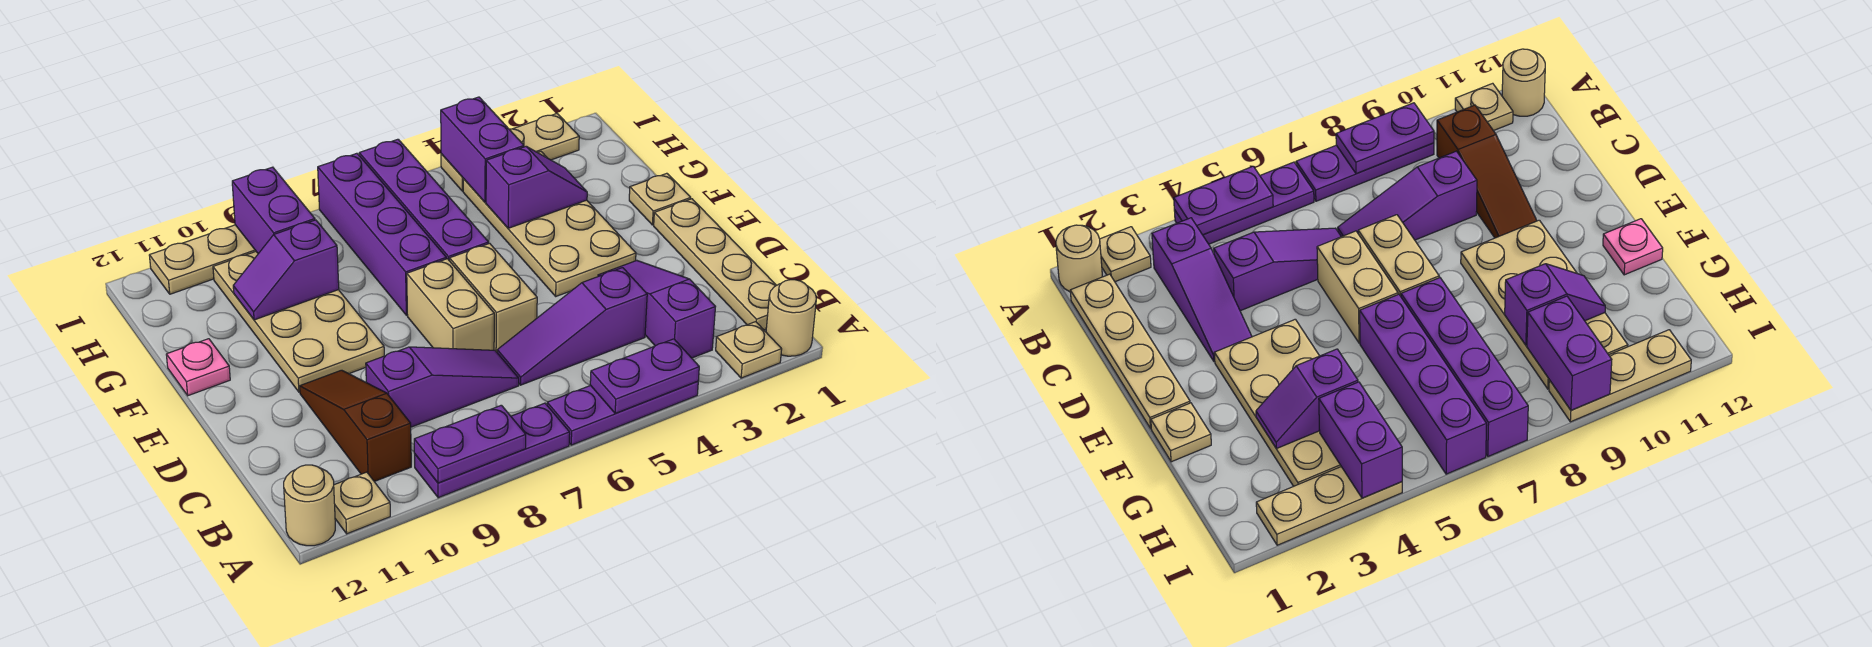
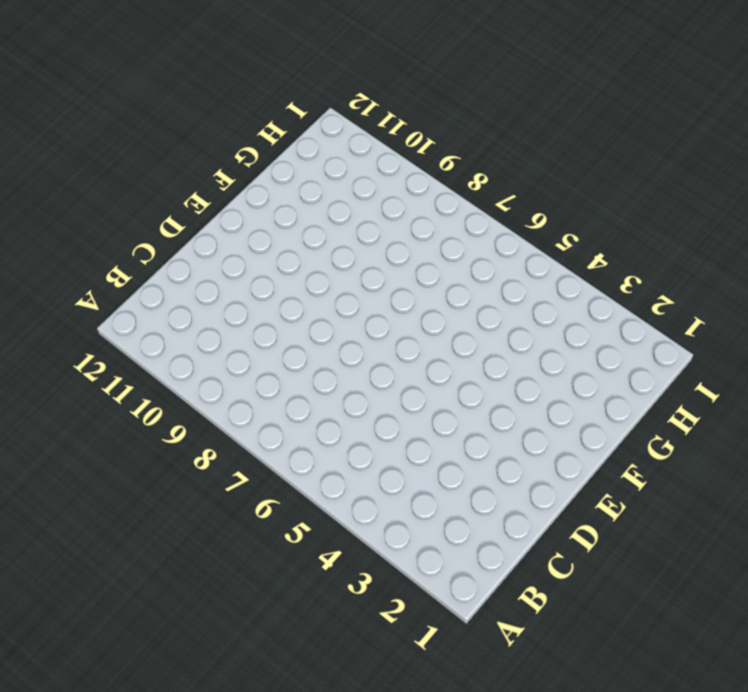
none -> tan round brick A1 level 1
none -> tan plate A2 level 1
none -> purple plate A4:A6 level 1

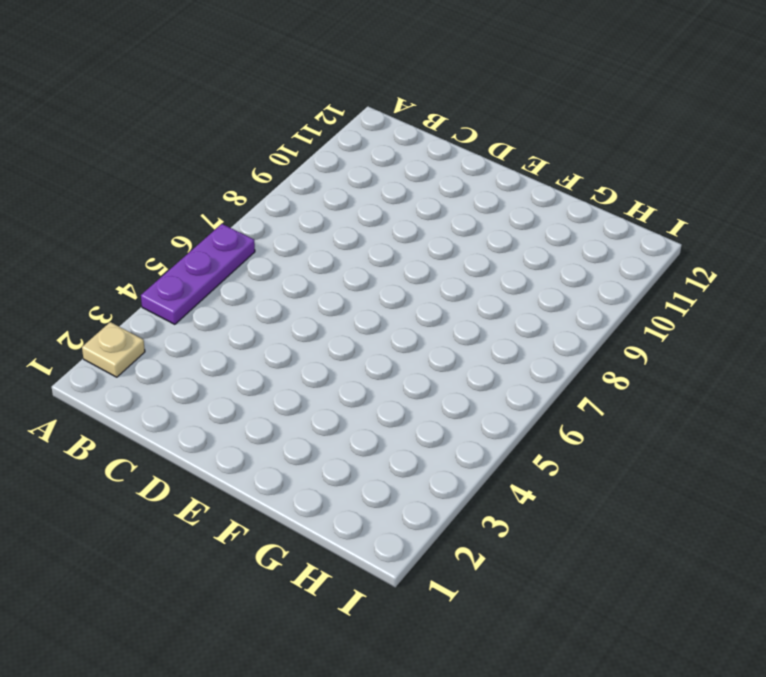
none -> tan round brick A1 level 1
none -> purple plate A7:A9 level 1
none -> tan plate A11 level 1

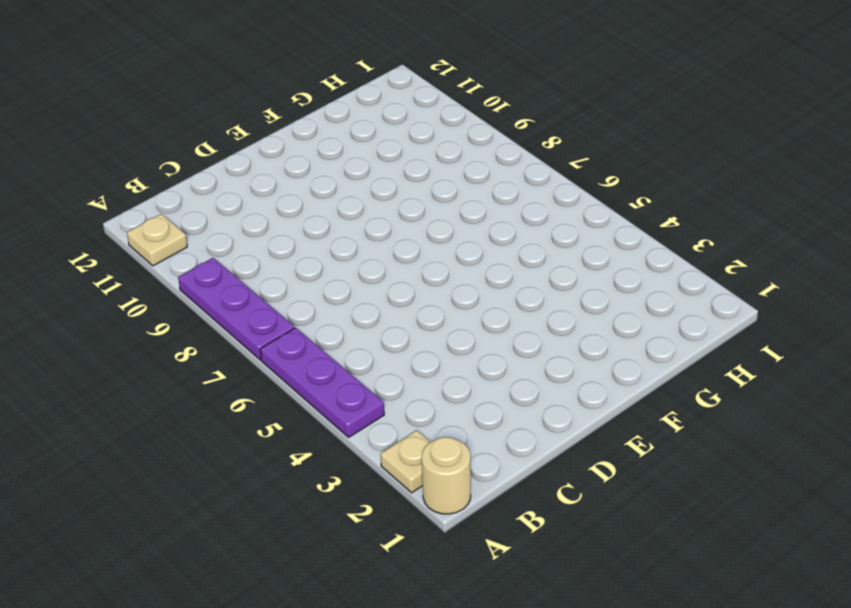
none -> tan round brick A12 level 1
none -> tan plate B1:E1 level 1
none -> purple slope B3:D3 level 1 top B

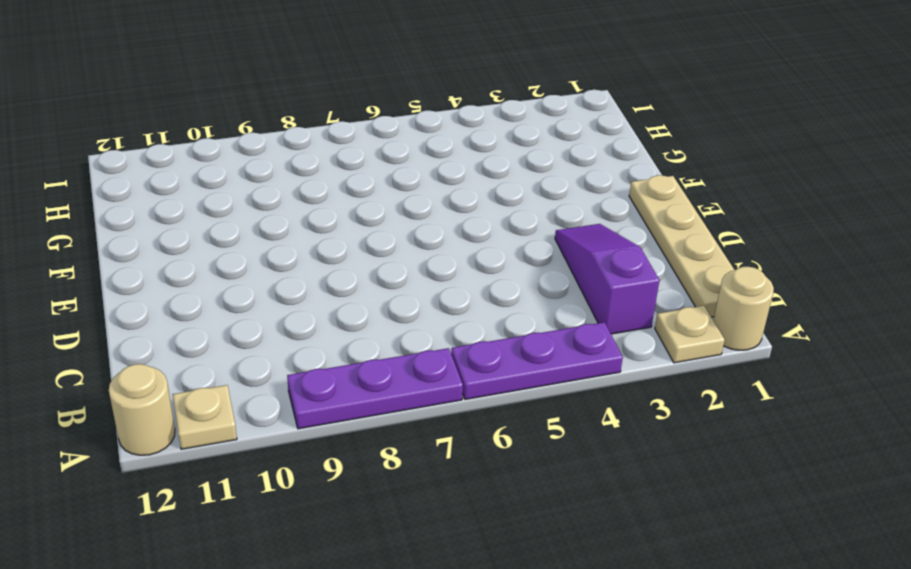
none -> brown slope B10:D10 level 1 top B
none -> purple slope C4:C6 level 1 top 4
none -> purple slope C7:C9 level 1 top 9

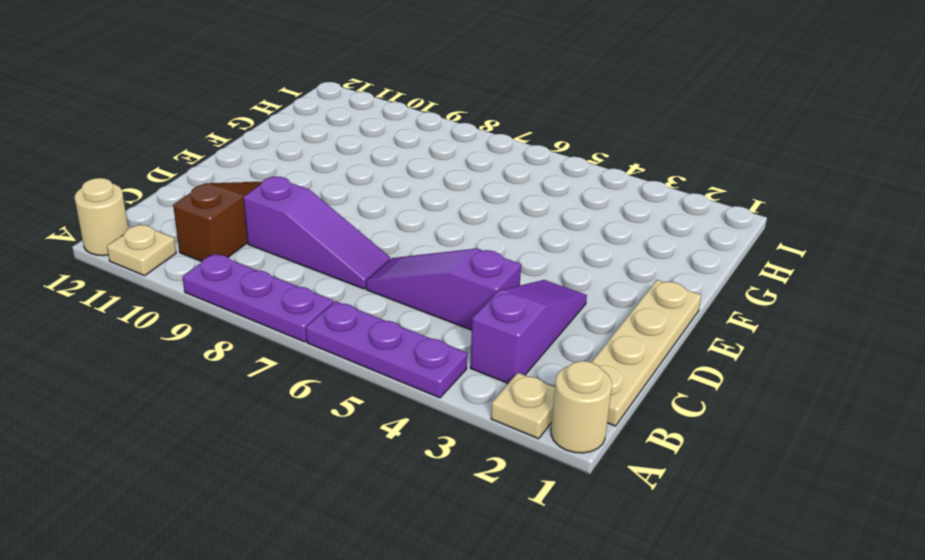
none -> tan brick D6:E6 level 1
none -> tan brick D7:E7 level 1
none -> tan plate E3:H4 level 1

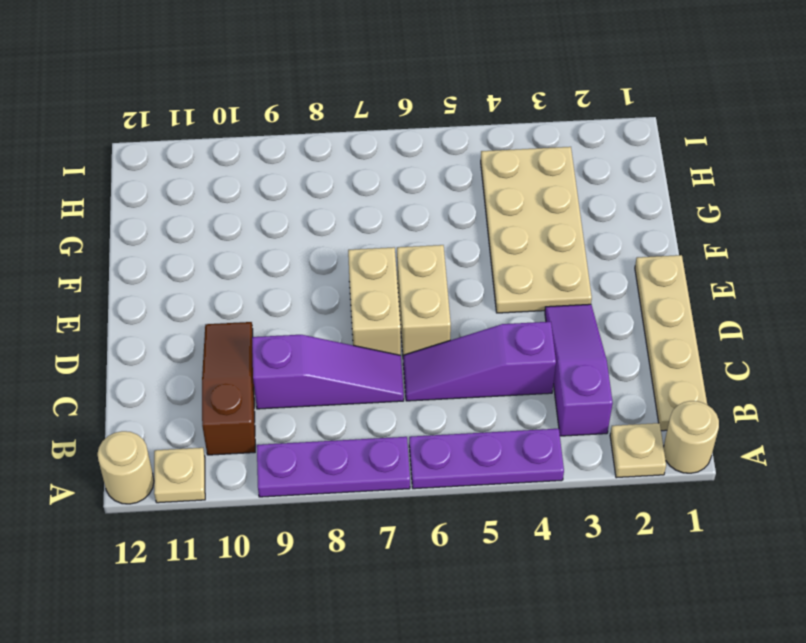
none -> tan plate E9:H10 level 1
none -> tan plate F1 level 1
none -> purple brick F6:I6 level 1

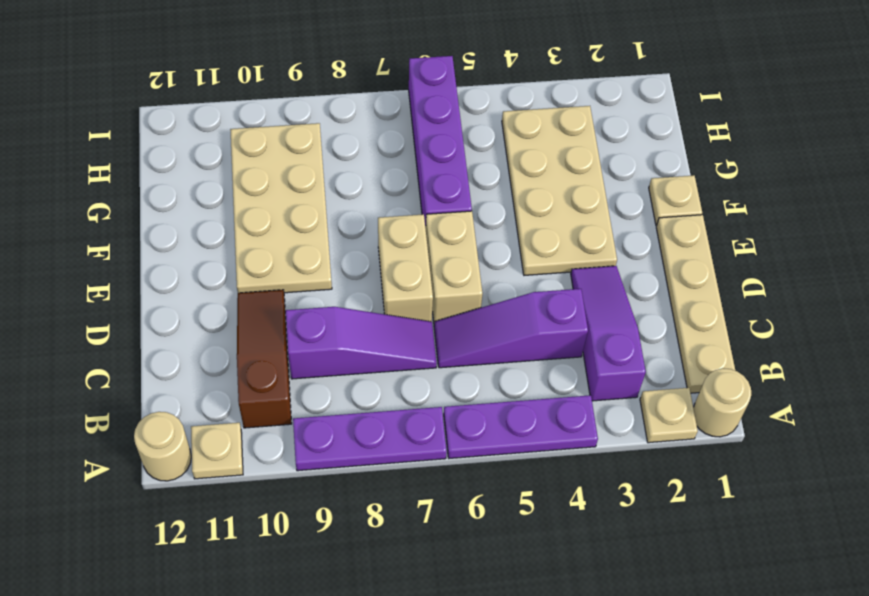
none -> purple brick F7:I7 level 1
none -> pink plate F12 level 1
none -> tan plate I2:I4 level 1

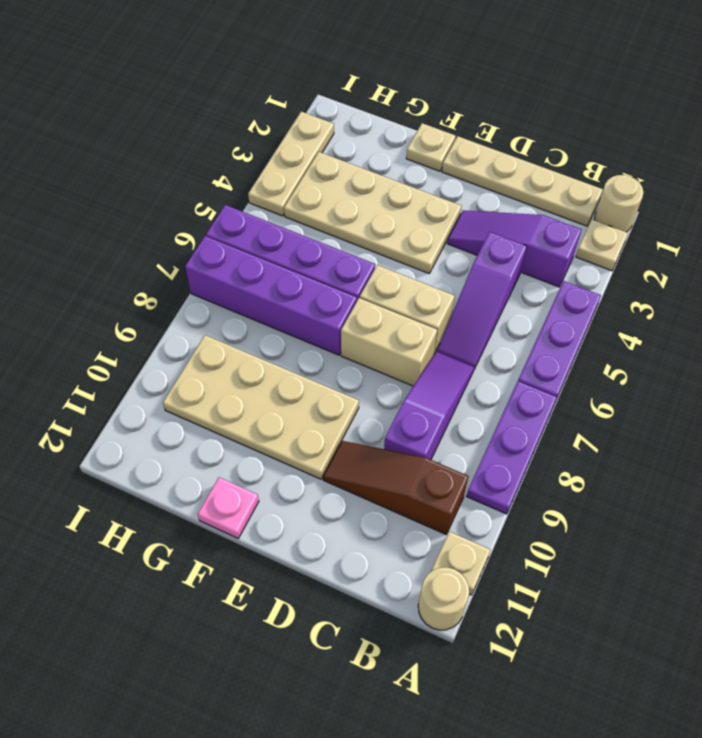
none -> tan plate I9:I11 level 1
none -> purple plate A4:A5 level 2
none -> purple plate A8:A9 level 2

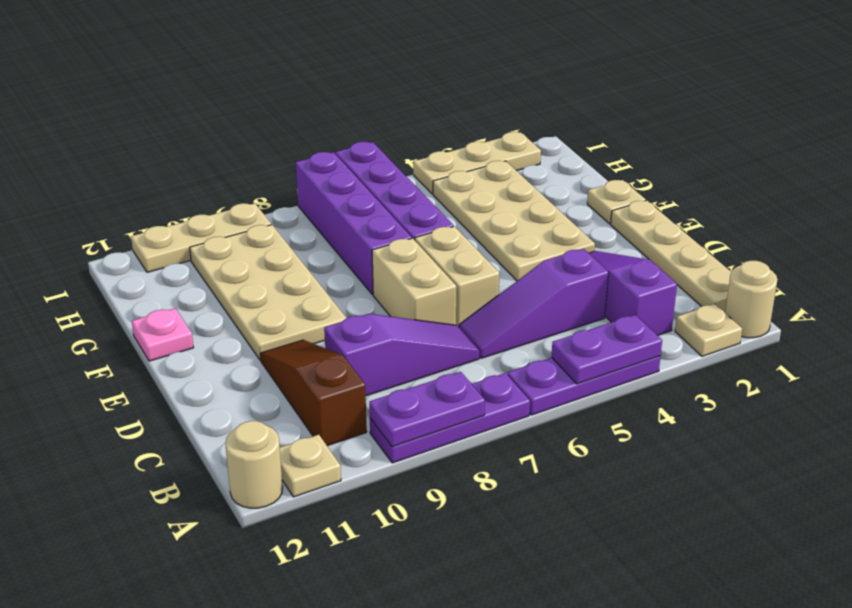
none -> purple slope G3:G4 level 2 top 4
none -> purple slope G9:G10 level 2 top 9
none -> purple brick H4:I4 level 2

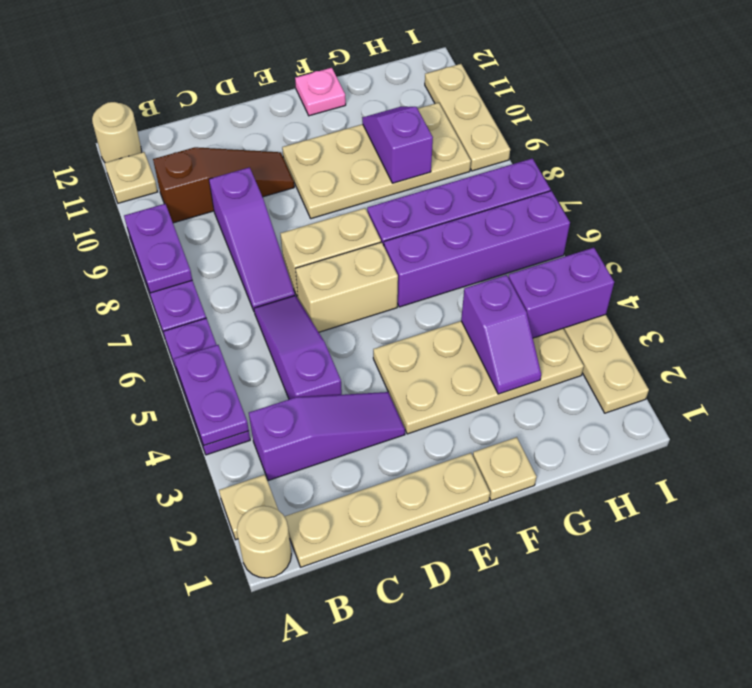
none -> purple brick H9:I9 level 2

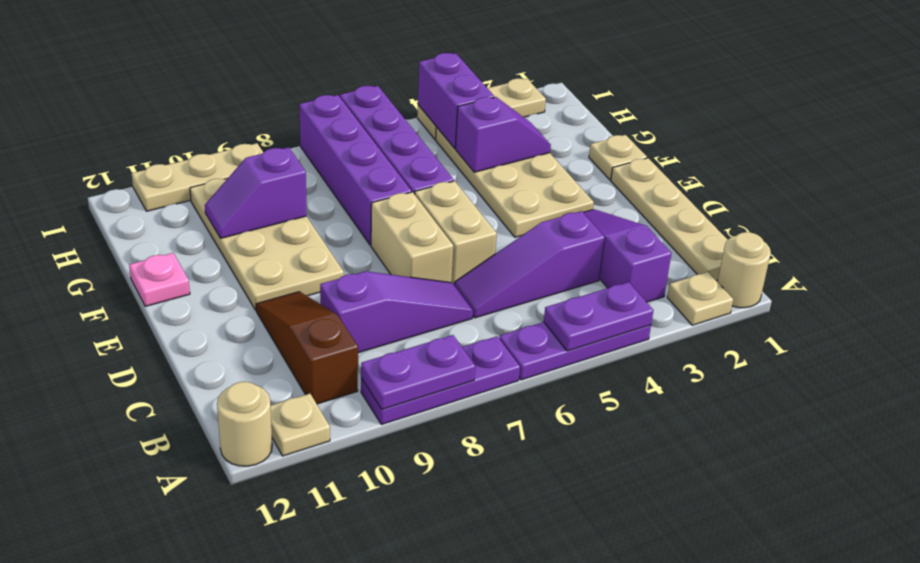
none -> purple brick H9:I9 level 2

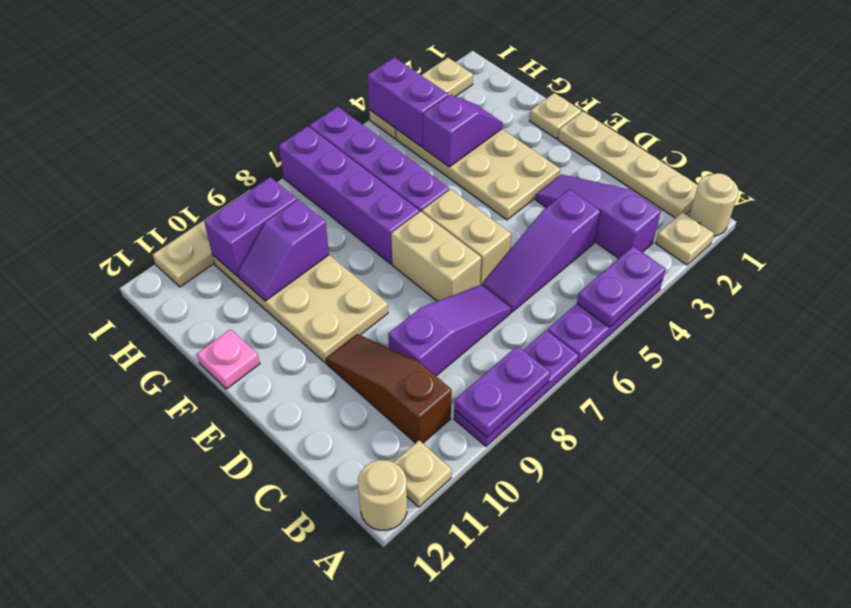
purple brick H9:H10 level 2 -> purple brick H9:I9 level 2

